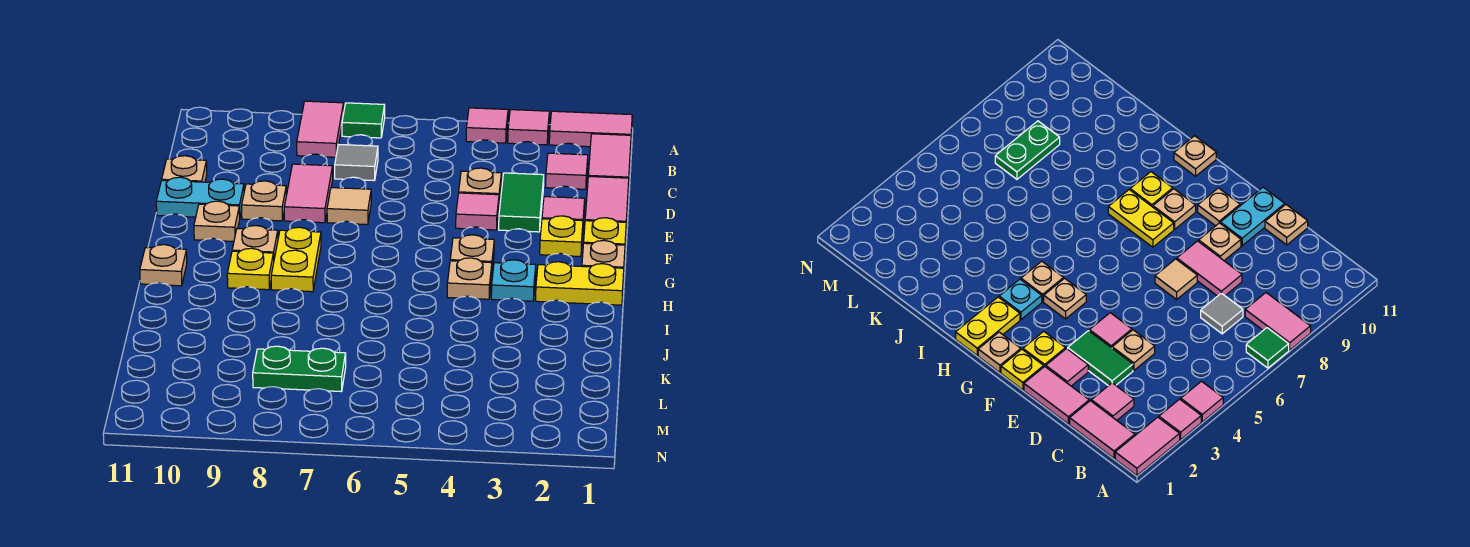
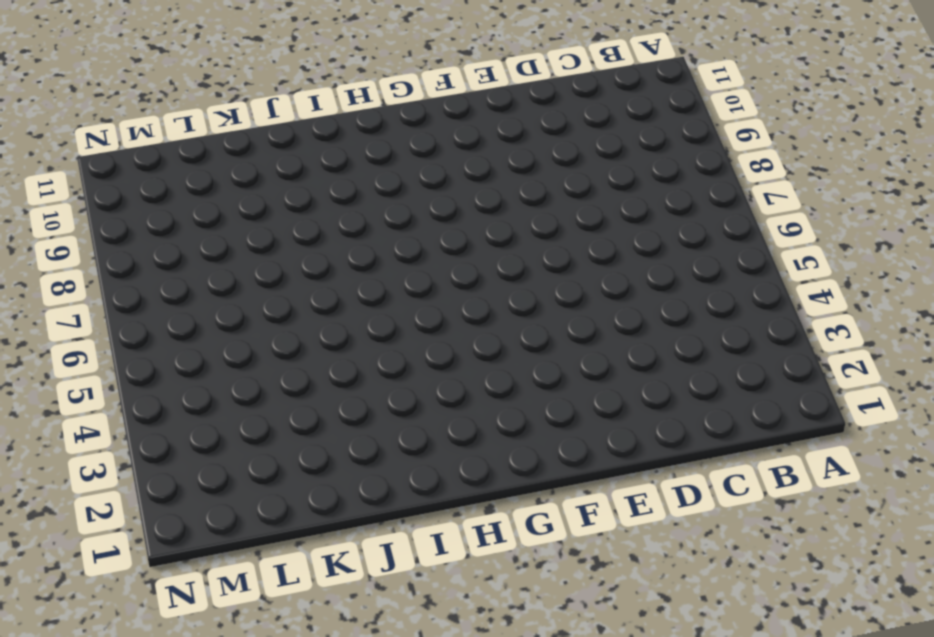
none -> pink tile A1:A2 level 1
none -> pink tile A3 level 1
none -> pink tile A4 level 1
none -> green tile A7 level 1

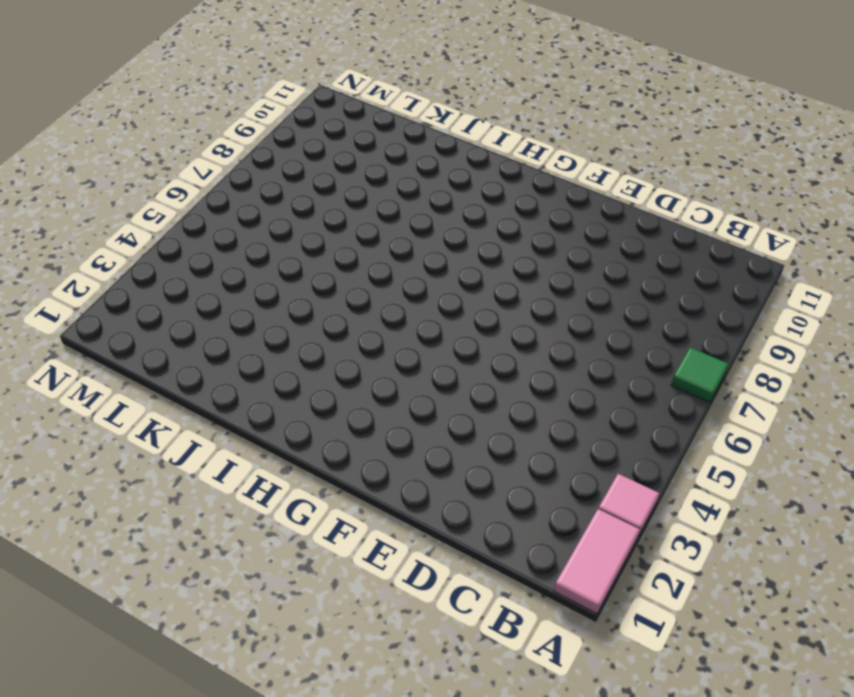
none -> pink tile A4 level 1
none -> pink tile A8:B8 level 1
none -> pink tile B1:C1 level 1
none -> pink tile C2 level 1

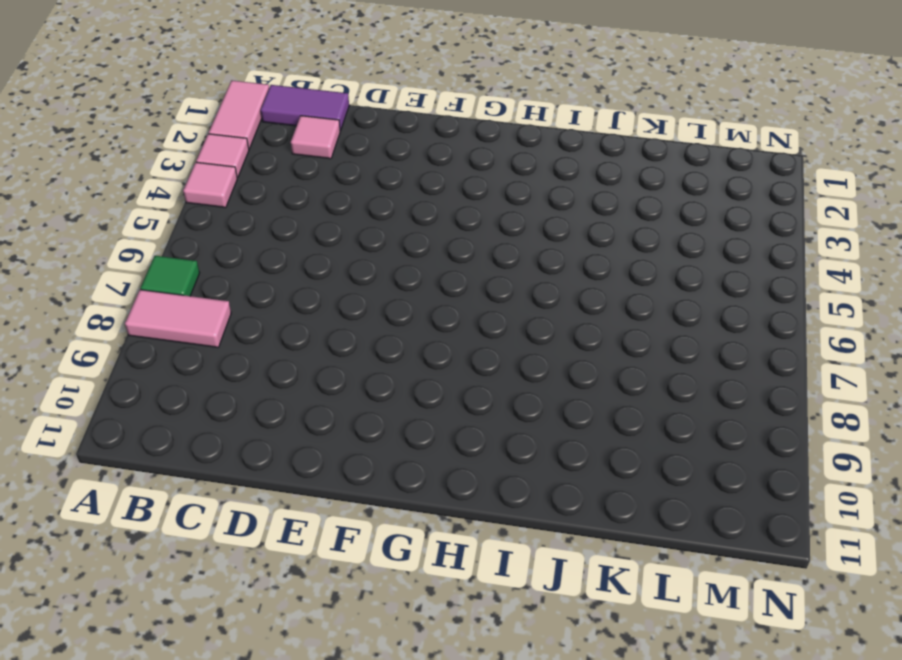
purple tile B1:C1 level 1 -> pink tile B1:C1 level 1
none -> grey tile C7 level 1
none -> pink tile D1:E1 level 1
none -> green tile D3:E3 level 1
none -> tan plate D4 level 1

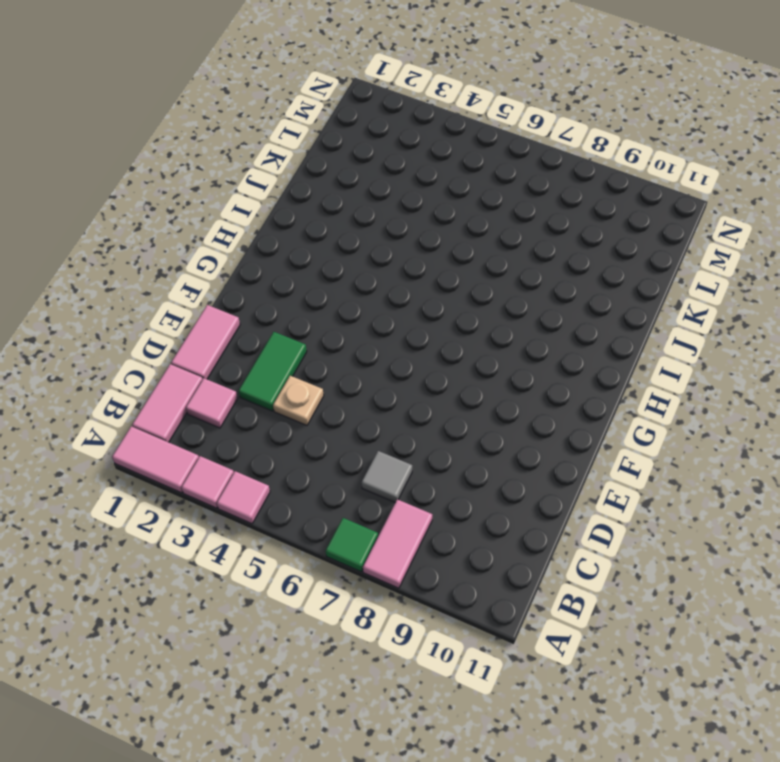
none -> pink tile D8:E8 level 1
none -> tan plate D11 level 1
none -> pink tile E2 level 1
none -> pink tile E4 level 1

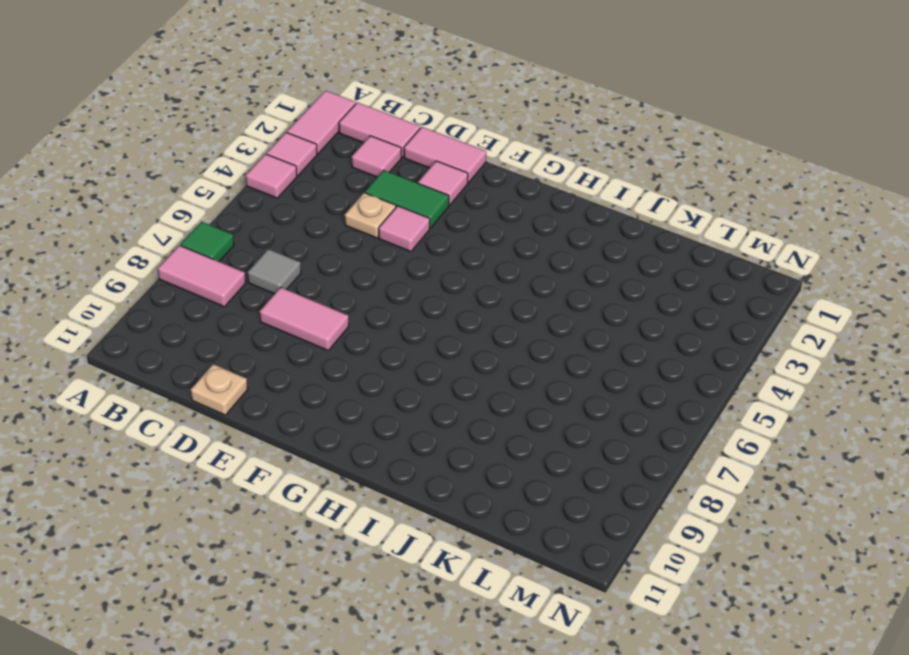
none -> tan tile E7 level 1
none -> tan plate E9 level 1
none -> cyan plate E10:E11 level 1
none -> yellow plate F1 level 1

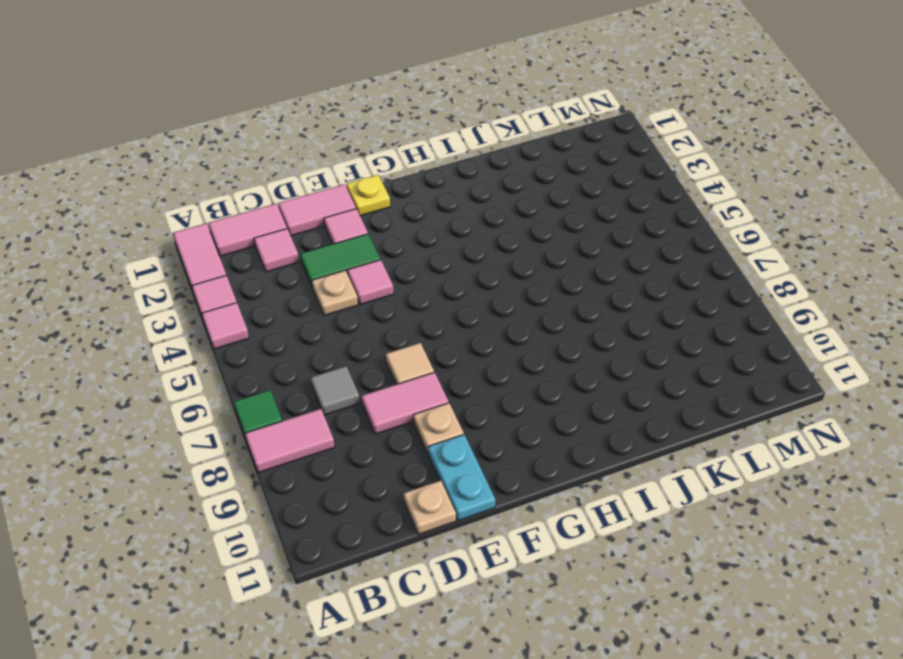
none -> yellow plate F2 level 1
none -> tan plate F10 level 1
none -> tan plate G1 level 1
none -> tan plate G4 level 1

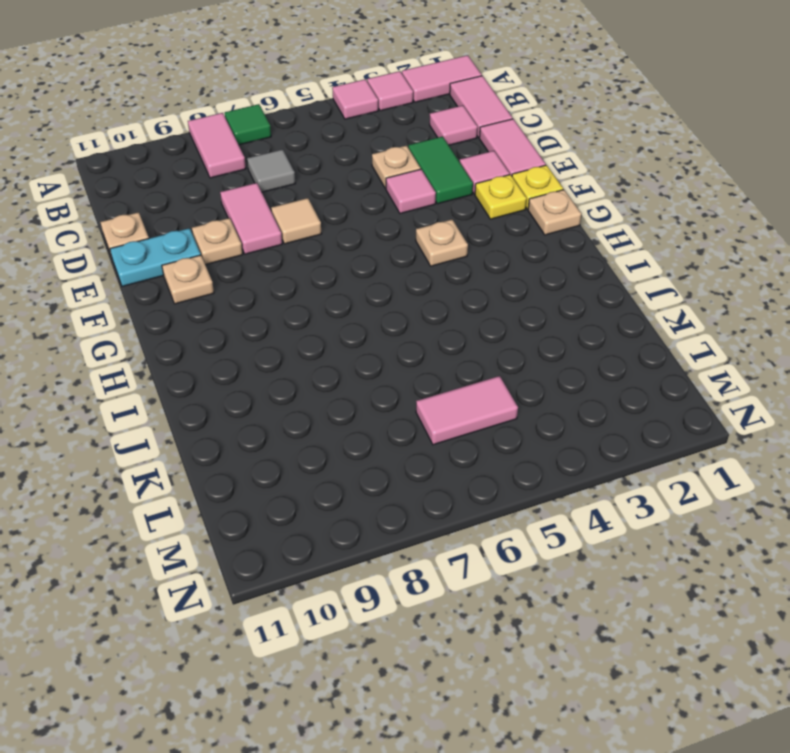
pink tile L5:L6 level 1 -> none
none -> yellow plate G8:H8 level 1
none -> tan plate G9 level 1
none -> yellow plate H1:H2 level 1
none -> cyan plate H3 level 1

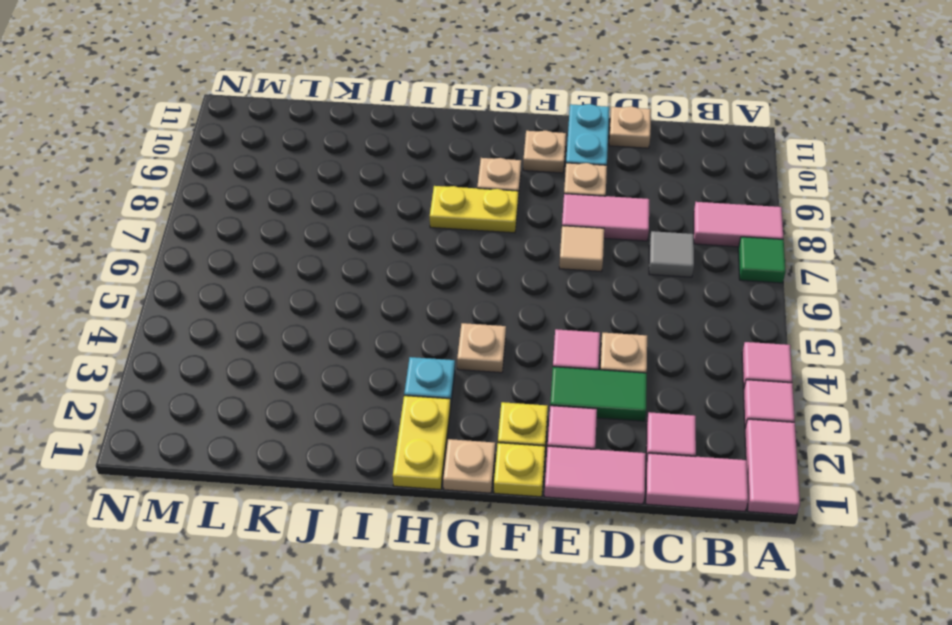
none -> tan plate H4 level 1
none -> yellow plate H9 level 1
none -> tan plate H11 level 1
none -> green plate L7:L8 level 1

